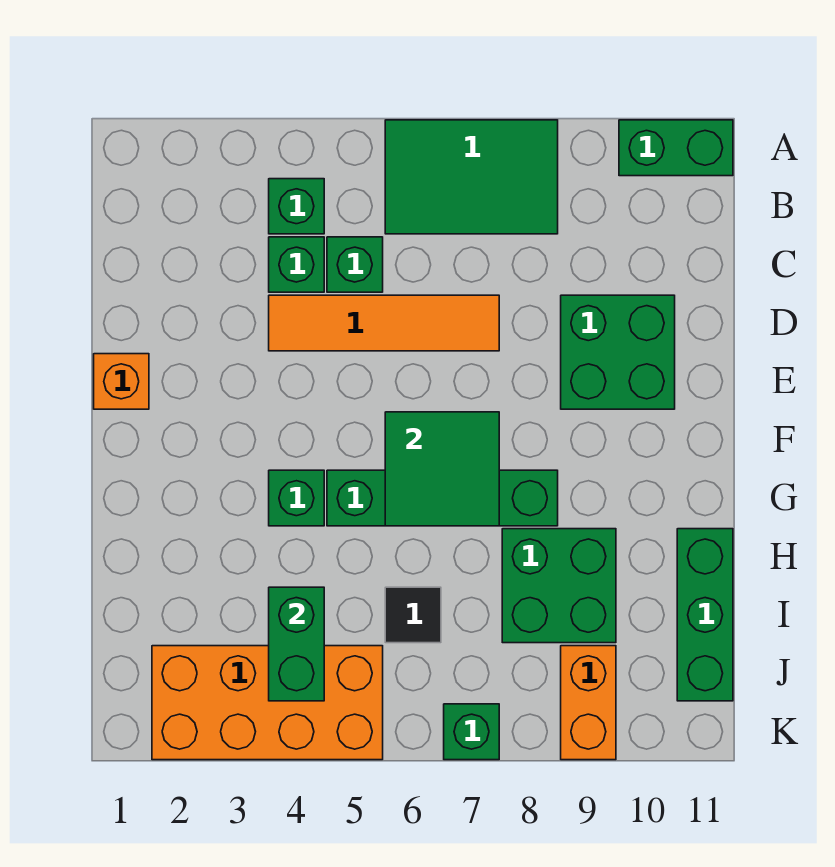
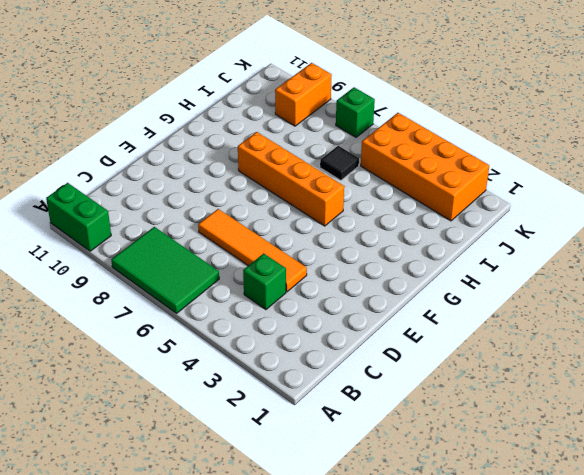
orange brick G5:G8 level 1 -> green brick G5:G8 level 1
none -> green brick B4 level 1
none -> green brick C5 level 1
none -> green brick D9:E10 level 1

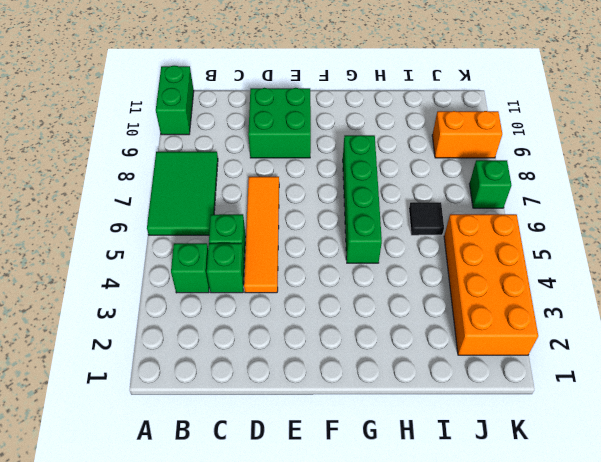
none -> orange brick E1 level 1
none -> green brick G4 level 1
none -> green brick H8:I9 level 1

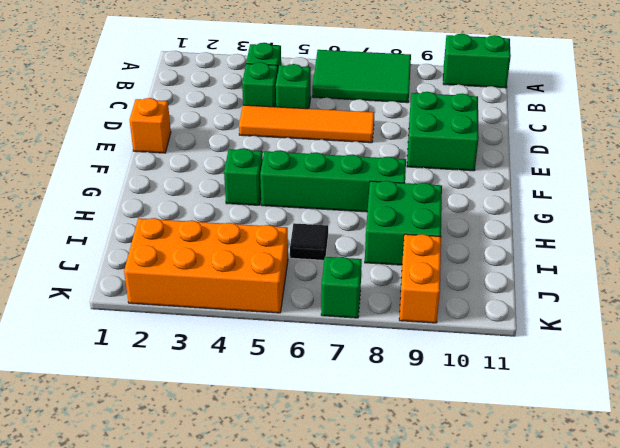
none -> green brick H11:J11 level 1
none -> green tile F6:G7 level 2
none -> green brick I4:J4 level 2

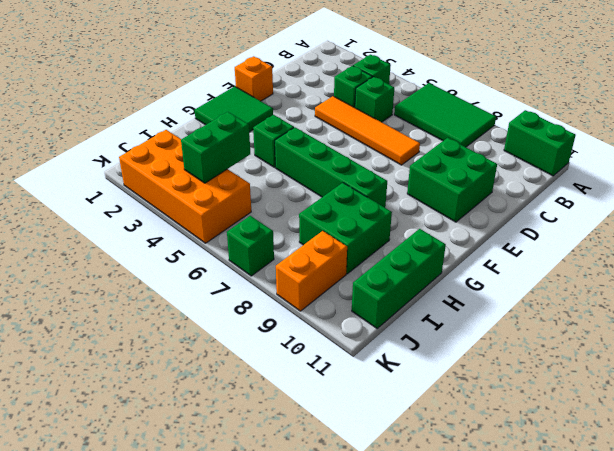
green tile F1:G2 level 1 -> green tile F6:G7 level 2
none -> black tile I6 level 1

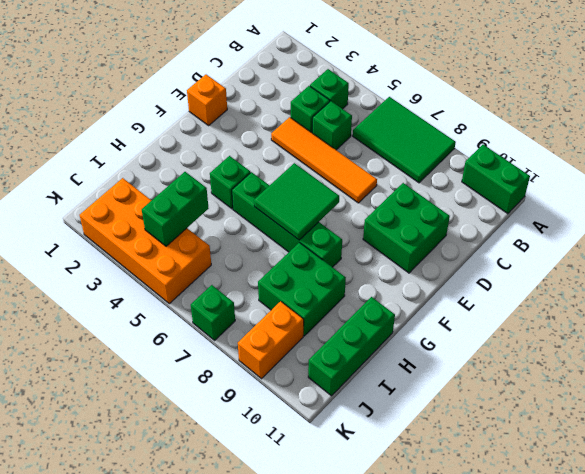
none -> black tile I6 level 1

